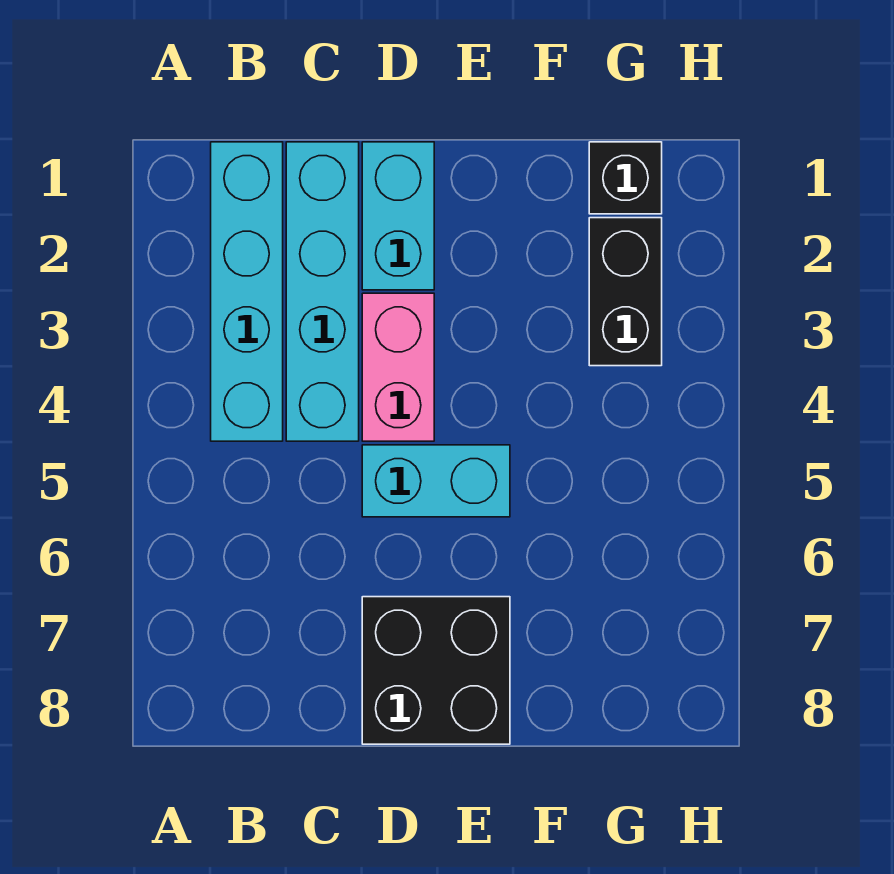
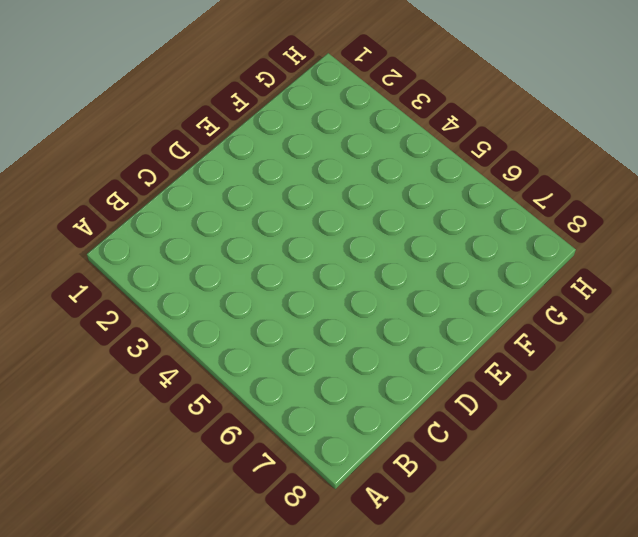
none -> cyan brick B1:B4 level 1
none -> cyan brick C1:C4 level 1

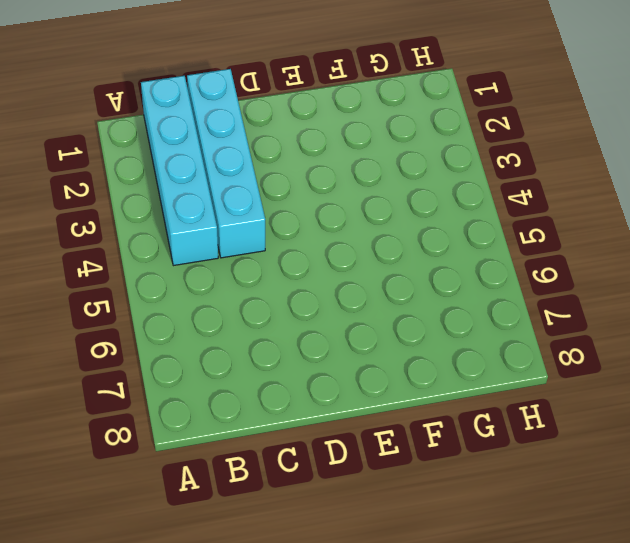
none -> cyan brick D1:D2 level 1
none -> pink brick D3:D4 level 1

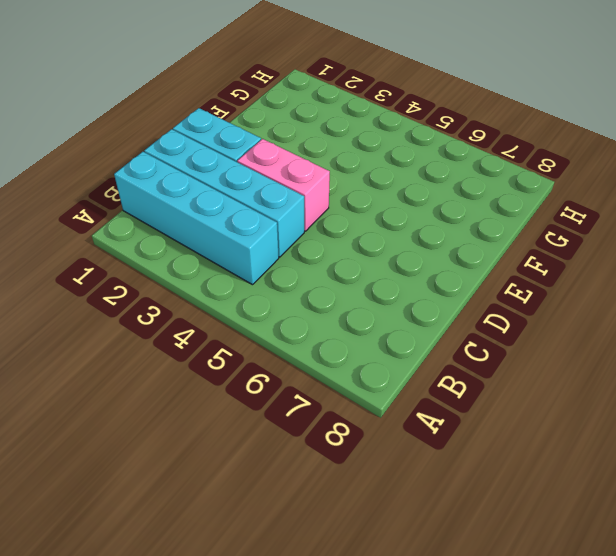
none -> cyan brick D5:E5 level 1
none -> black brick D7:E8 level 1

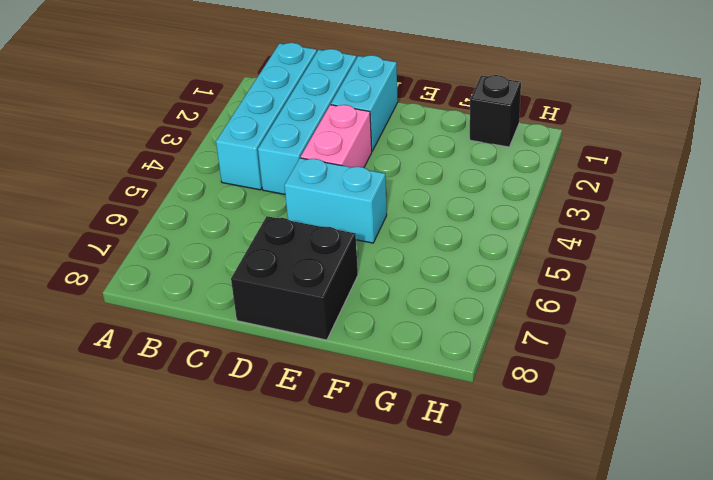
none -> black brick G2:G3 level 1

